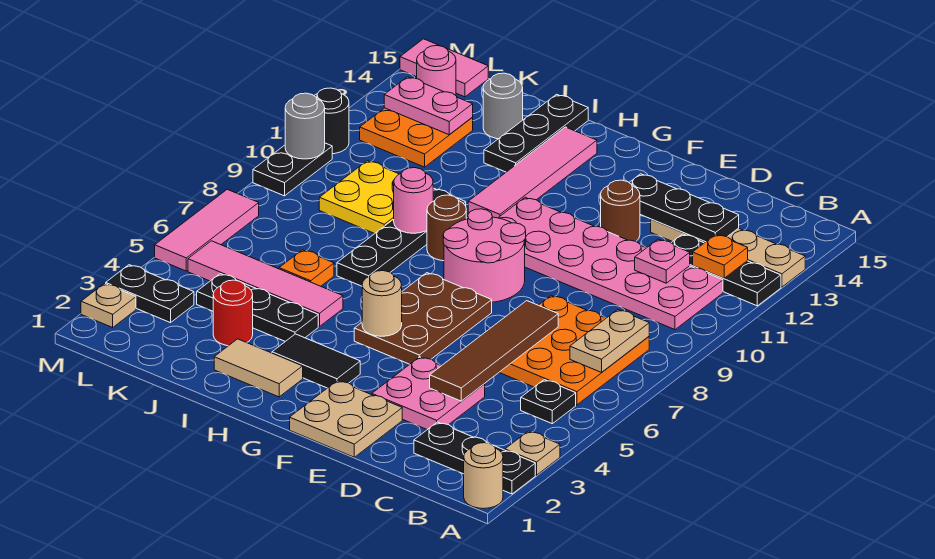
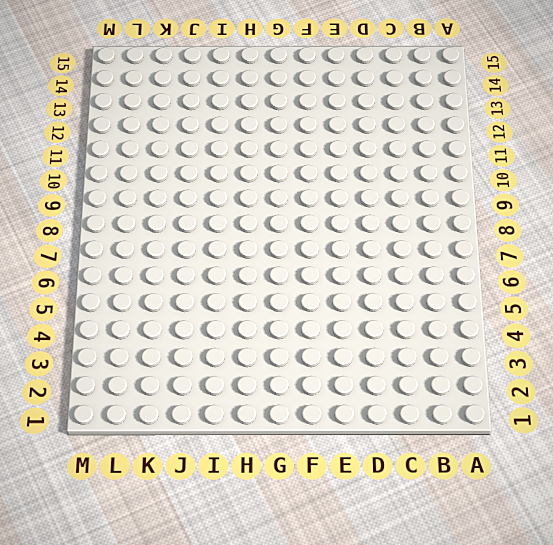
none -> tan round brick A1 level 1
none -> black plate A2:C2 level 1
none -> tan plate A3 level 1
none -> black plate A12:C12 level 1

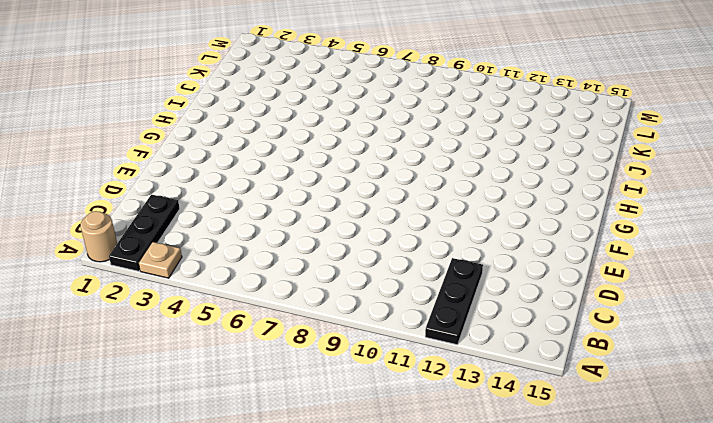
none -> tan plate A13:D13 level 1
none -> black plate B5 level 1
none -> orange plate B6:D8 level 1
none -> pink plate B10:G11 level 1

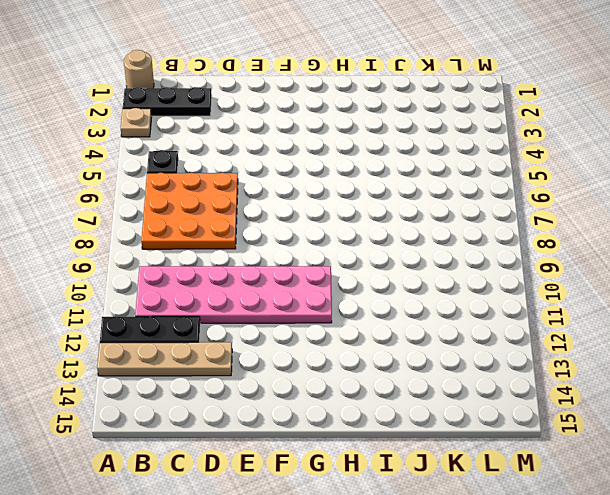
none -> pink plate D3:E4 level 1
none -> tan plate E1:F2 level 1
none -> brown round brick E12 level 1
none -> brown plate F5:G7 level 1

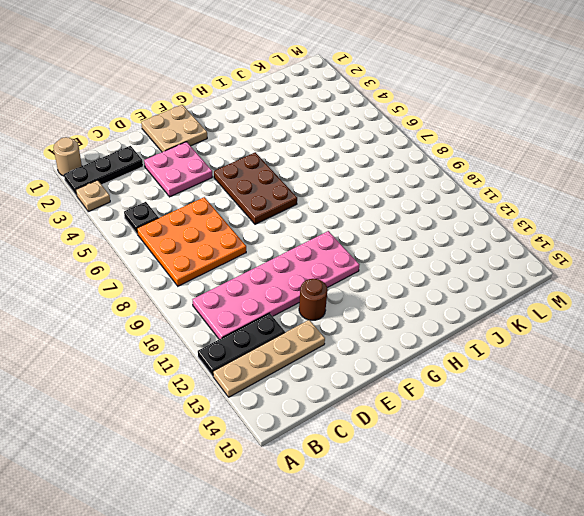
none -> pink round brick F8:G9 level 1
none -> black tile G3:H3 level 1
none -> tan tile H2:I2 level 1
none -> brown round brick H9 level 1

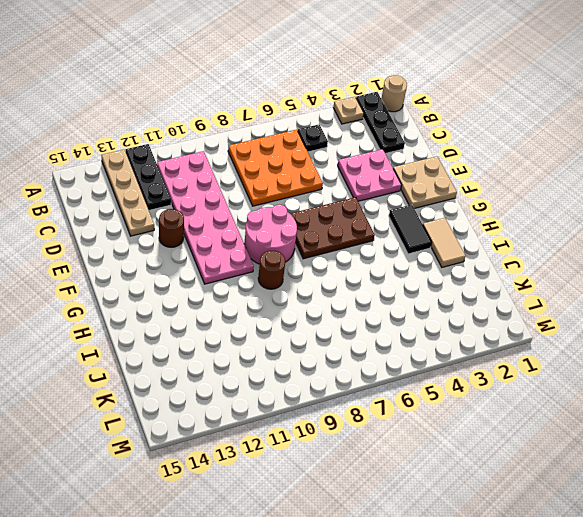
none -> pink tile H11:H14 level 1
none -> black plate I4:K4 level 1
none -> pink tile I5:L5 level 1
none -> black plate I7:I10 level 1

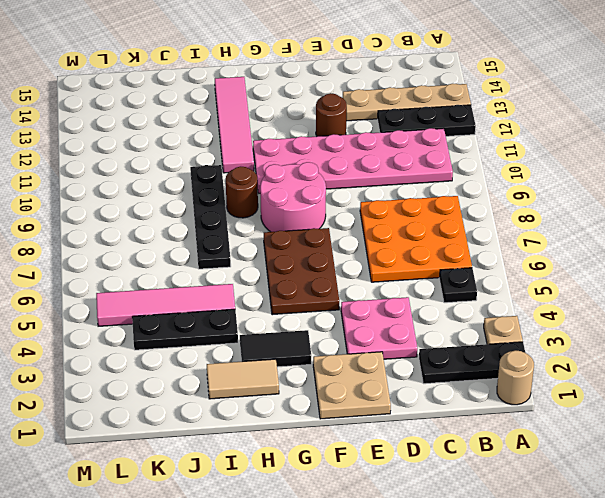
none -> black plate I13:I15 level 1
none -> red round brick J3 level 1
none -> orange plate J6 level 1
none -> yellow plate J9:K10 level 1

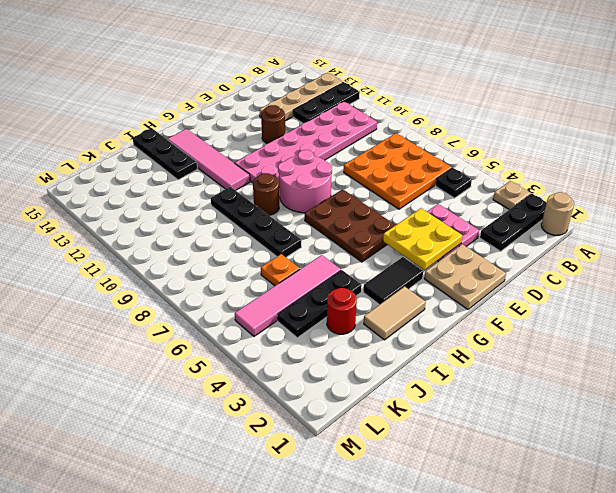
yellow plate E3:F4 level 2 -> yellow plate J9:K10 level 1
none -> grey round brick J14 level 1
none -> orange plate K12:L13 level 1
none -> black plate L3:M3 level 1
none -> pink round brick L14 level 1

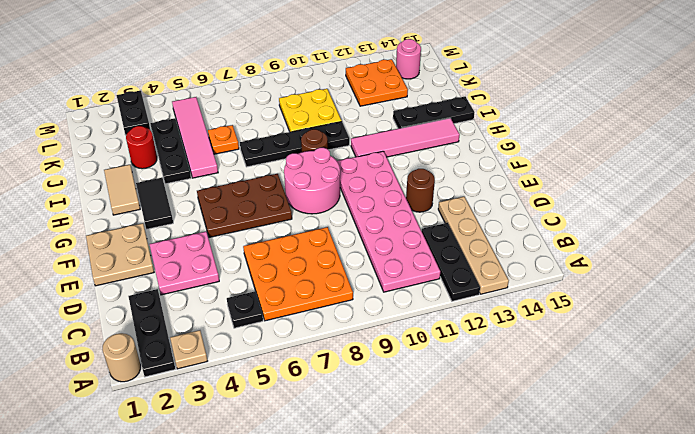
none -> grey round brick J14 level 1
none -> pink tile L15:M15 level 1
none -> tan plate M2 level 1
none -> pink tile M5:M7 level 1

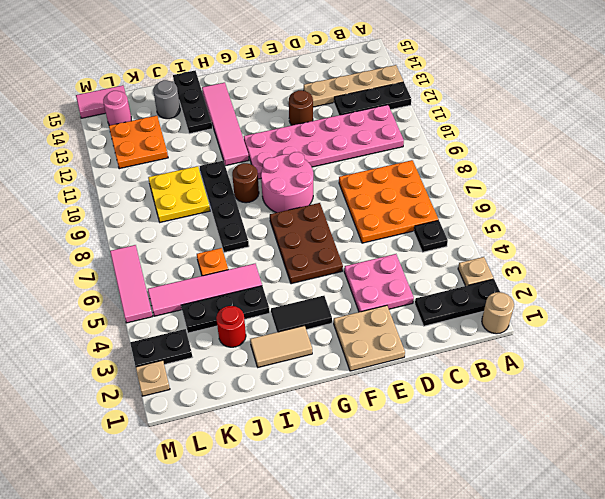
none -> black plate M9:M10 level 1
none -> black round brick M11 level 1
none -> tan plate B7:B8 level 2
none -> orange plate B12 level 2

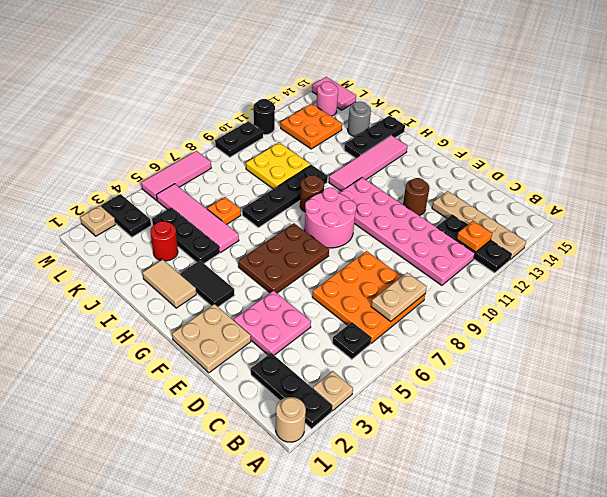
none -> pink plate C11 level 2
none -> black plate C13:E13 level 2
none -> brown tile D4:D7 level 2
none -> tan round brick G5 level 2

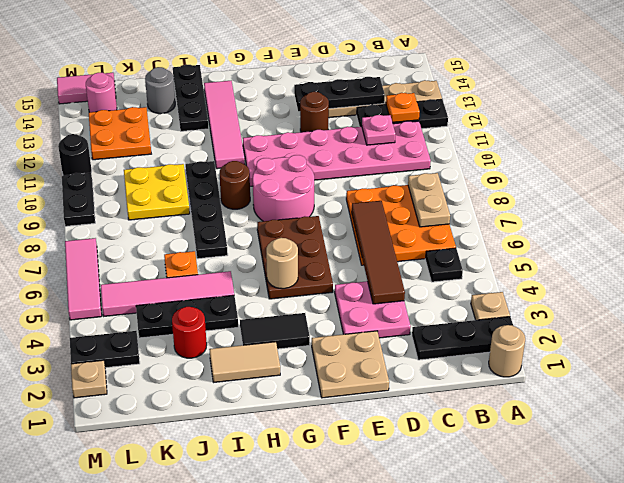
none -> pink round brick I9 level 2
none -> pink plate K13:L13 level 2
none -> grey round brick M10 level 2

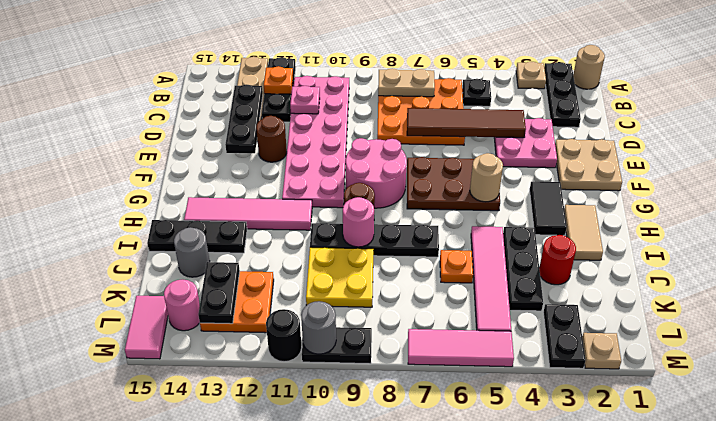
black plate K13:L13 level 2 -> pink plate K13:L13 level 2

